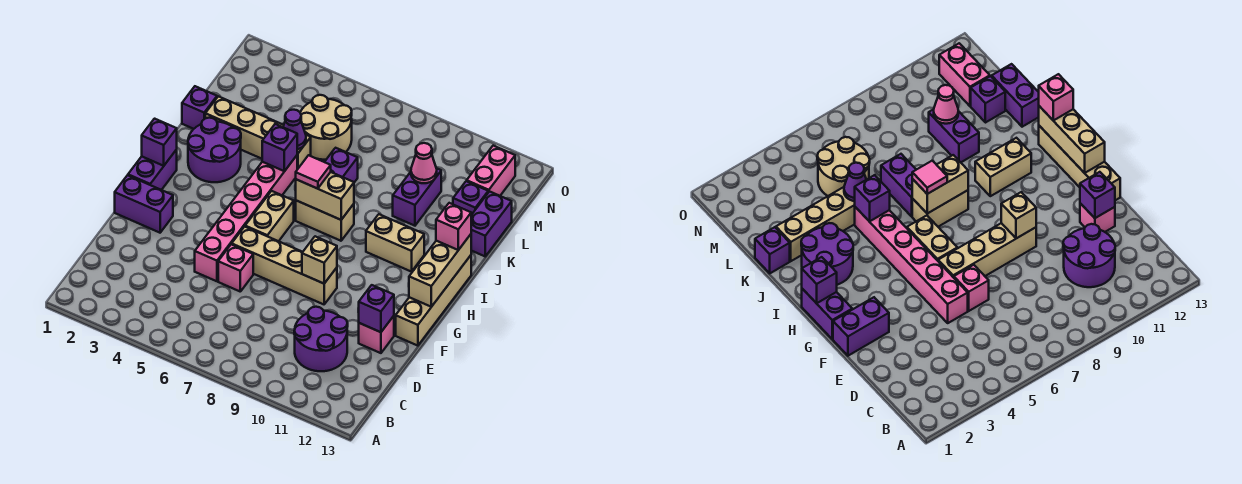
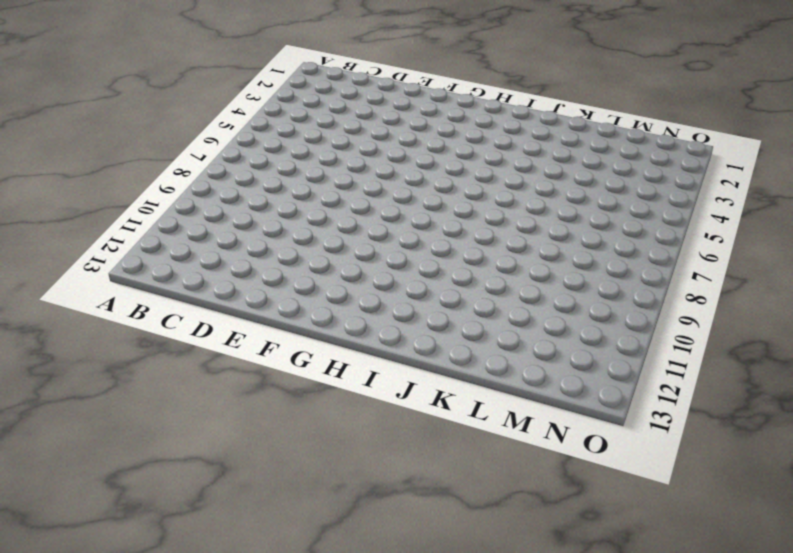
none -> purple round brick C10:D11 level 1
none -> pink brick E5:J5 level 1
none -> pink brick E6 level 1
none -> pink brick E12 level 1

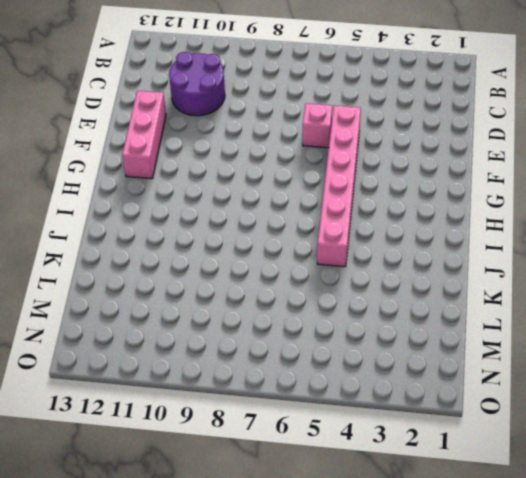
pink brick E12:G12 level 1 -> pink brick E12 level 1
none -> purple brick F1:F2 level 1
none -> tan brick F6:F9 level 1
none -> tan brick F13:I13 level 1
none -> purple brick G1:H1 level 1

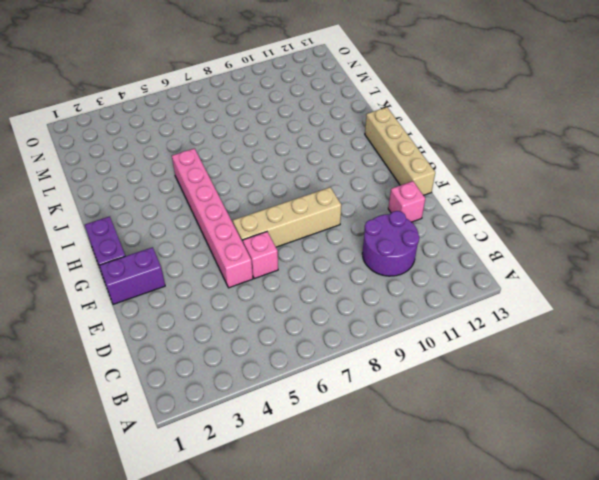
none -> tan brick G6:H6 level 1
none -> purple round brick I2:J3 level 1
none -> tan brick I7:I8 level 1
none -> tan brick I10:I11 level 1

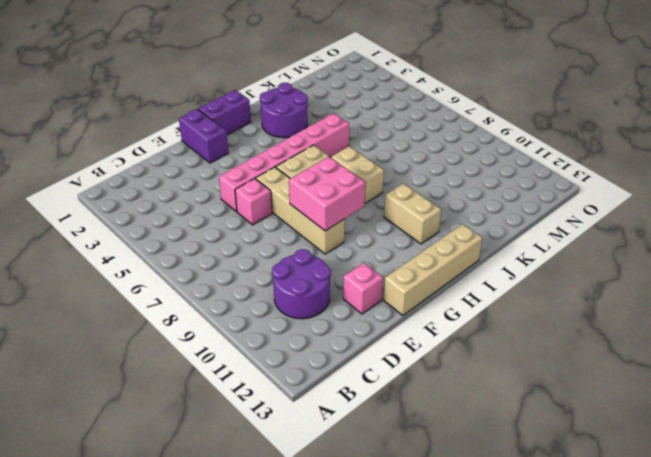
pink brick F8:G9 level 2 -> tan brick F9 level 2
none -> purple brick J7:K7 level 1
none -> purple brick K1 level 1
none -> tan brick K2:K5 level 1
none -> purple brick K10:L10 level 1

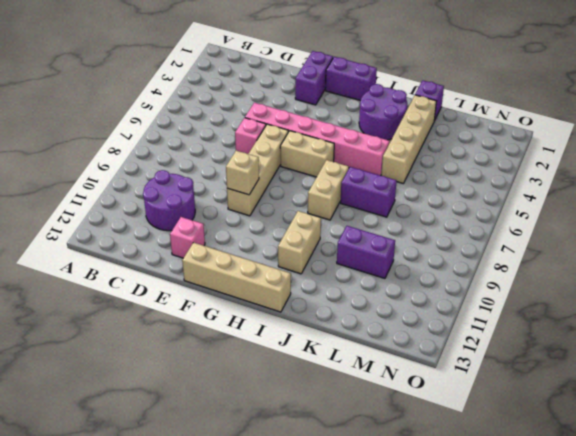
none -> purple brick K13:L13 level 1
none -> tan round brick L5:M6 level 1
none -> purple brick L12 level 1
none -> pink brick M12:N12 level 1

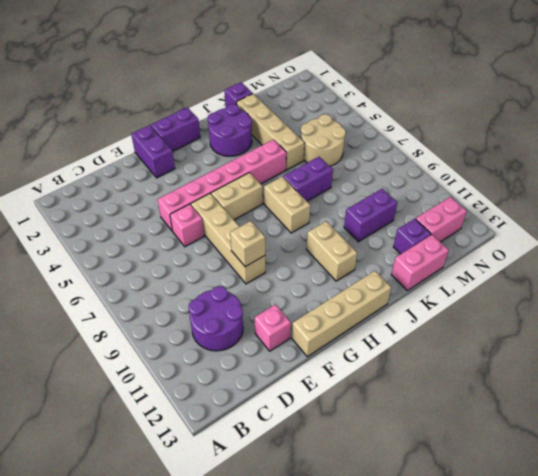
pink brick K13:L13 level 1 -> purple brick K13:L13 level 1
none -> purple brick E12 level 2
none -> tan brick G13:I13 level 2
none -> purple brick H1 level 2
none -> tan brick I7:I8 level 2

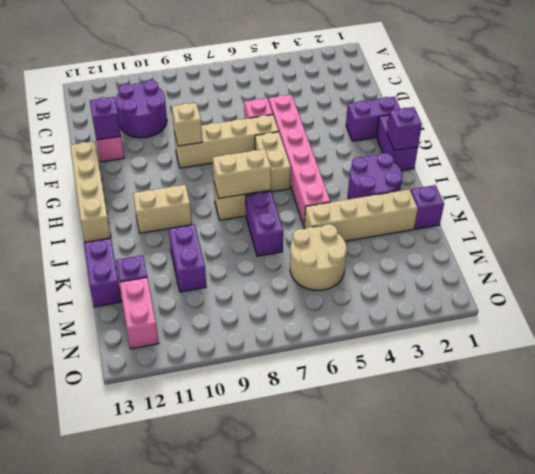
none -> tan brick G13:I13 level 2
none -> purple brick J5 level 2
none -> purple cone K5 level 2
none -> pink cone L10 level 2

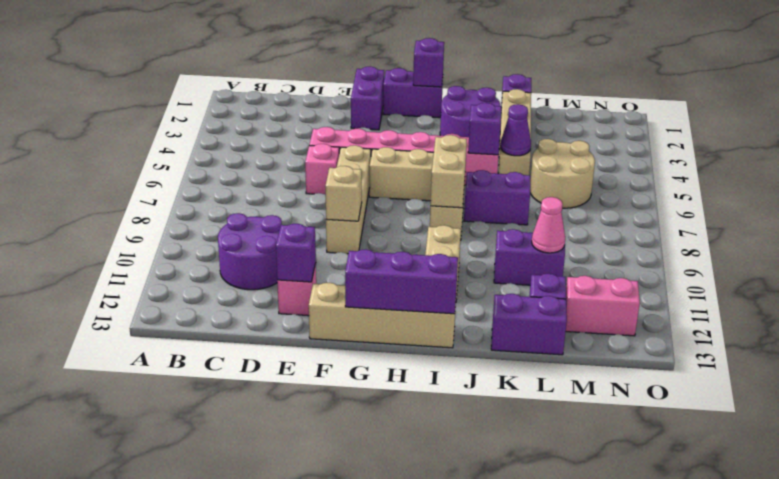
purple brick G13:I13 level 2 -> tan brick G13:I13 level 2
none -> pink tile I7 level 3
none -> pink brick I13 level 3

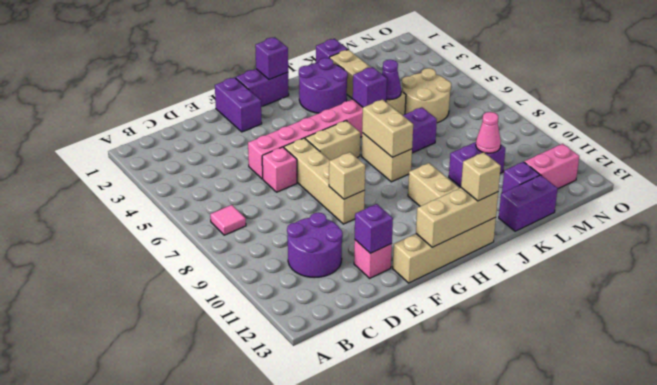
pink tile B7 level 1 -> pink tile I7 level 3
tan brick I13 level 3 -> pink brick I13 level 3

